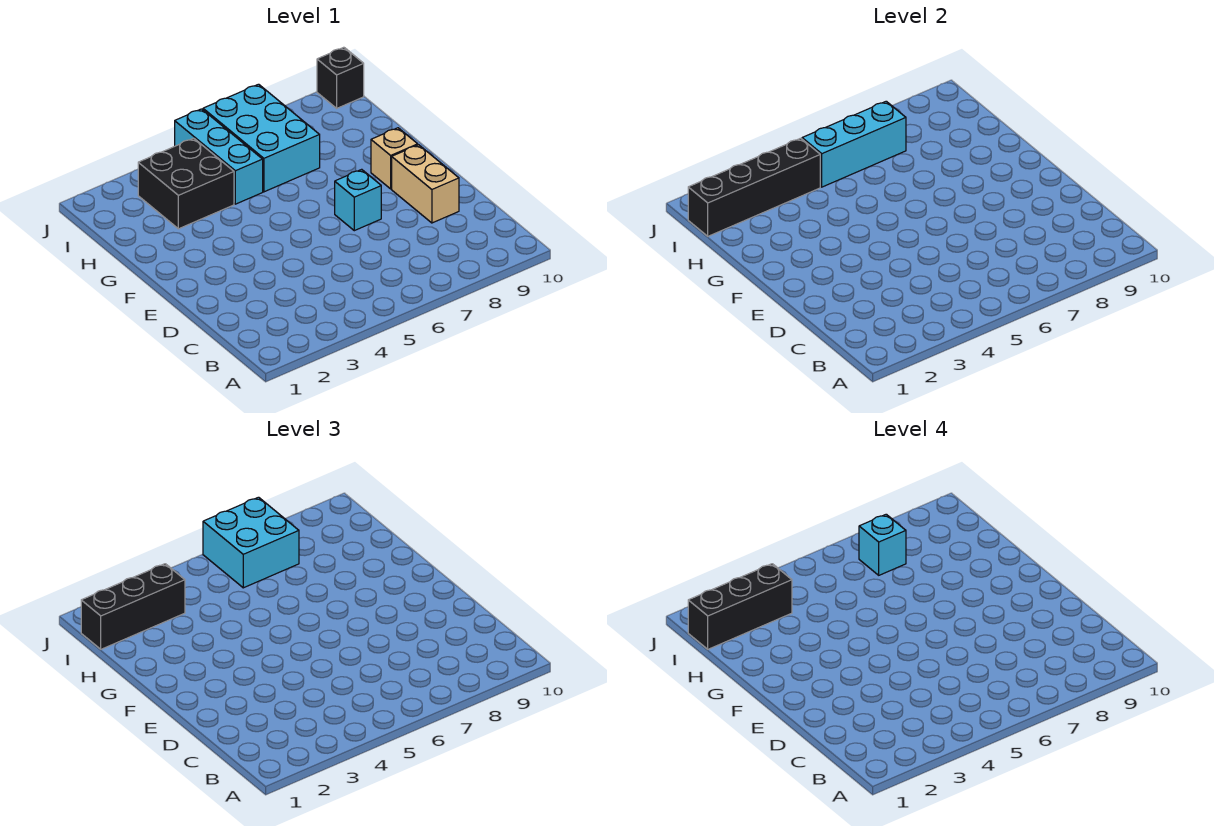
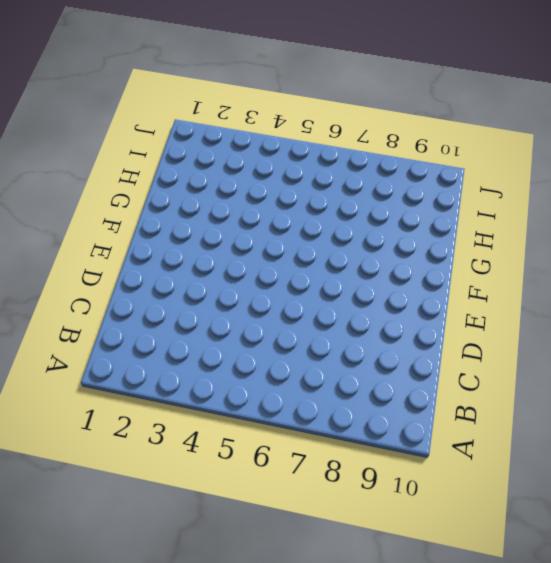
none -> tan brick D9:E9 level 1
none -> cyan brick E7 level 1
none -> tan brick F9 level 1

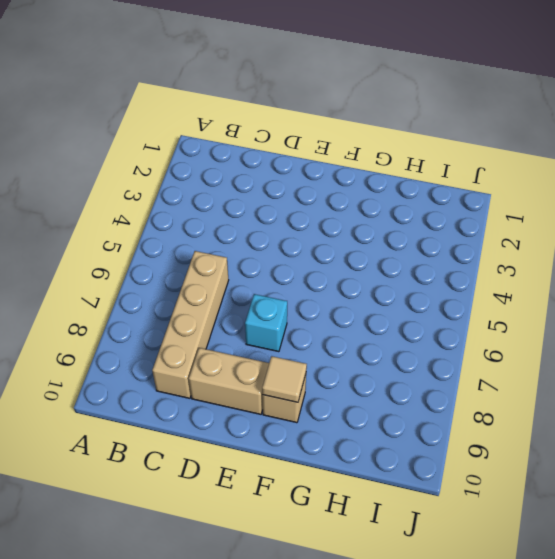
tan brick C6:C9 level 1 -> none
tan tile F9 level 2 -> none
none -> black brick H3:I4 level 1
none -> cyan brick H5:J5 level 1
none -> cyan brick H6:J7 level 1

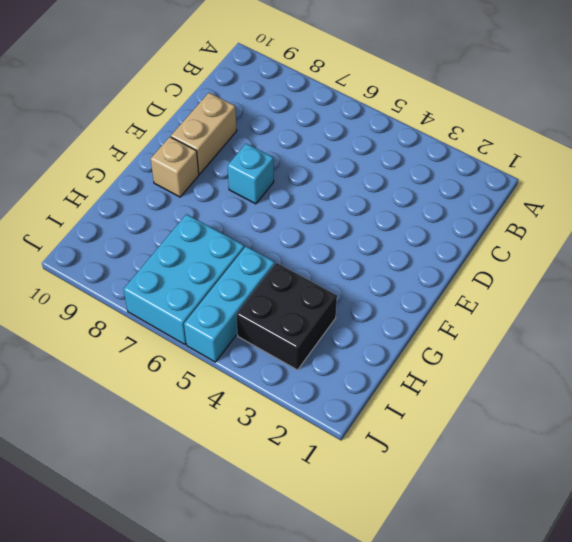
none -> black brick J10 level 1
none -> black brick I1:I4 level 2
none -> cyan brick I5:I7 level 2

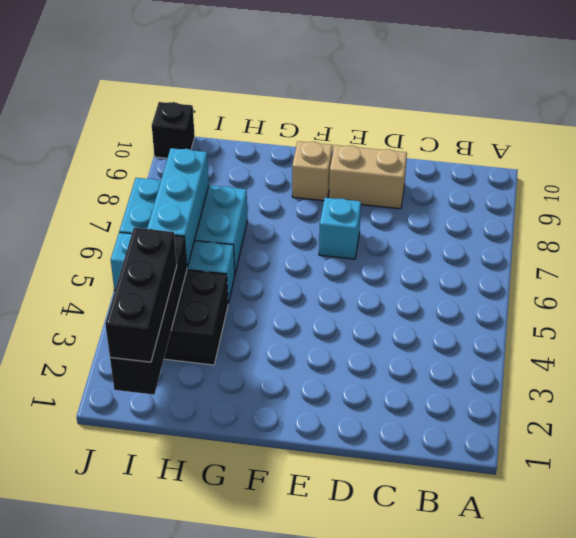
none -> cyan brick I6:J7 level 3
none -> black brick I1:I3 level 4
none -> cyan brick I7 level 4

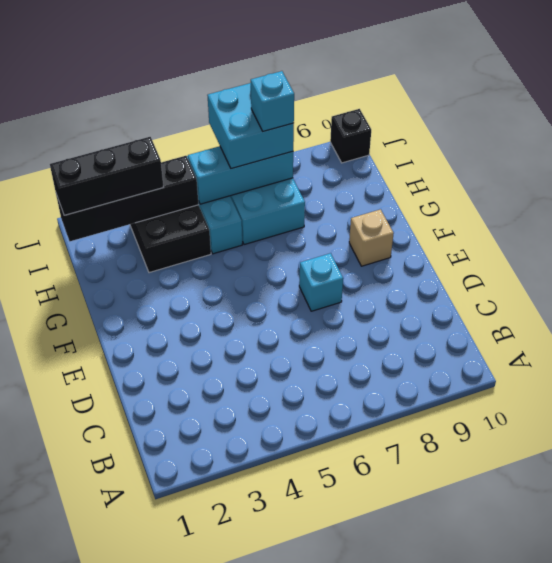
none -> tan brick D9:E9 level 1
none -> black brick I1:I3 level 4

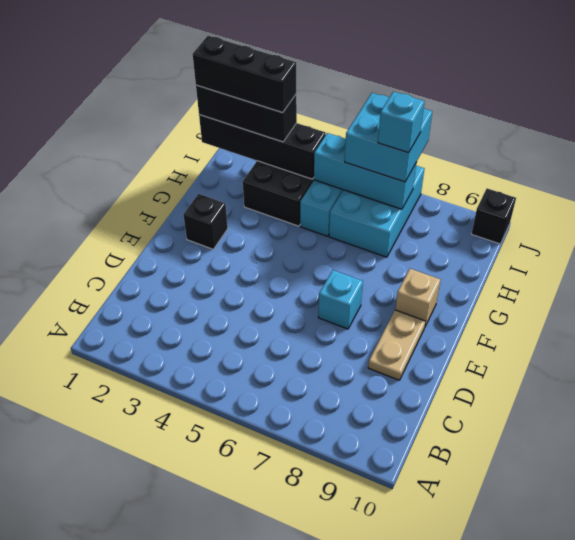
tan plate D9:E9 level 1 -> tan brick D9:E9 level 1
black brick F2 level 1 -> none

